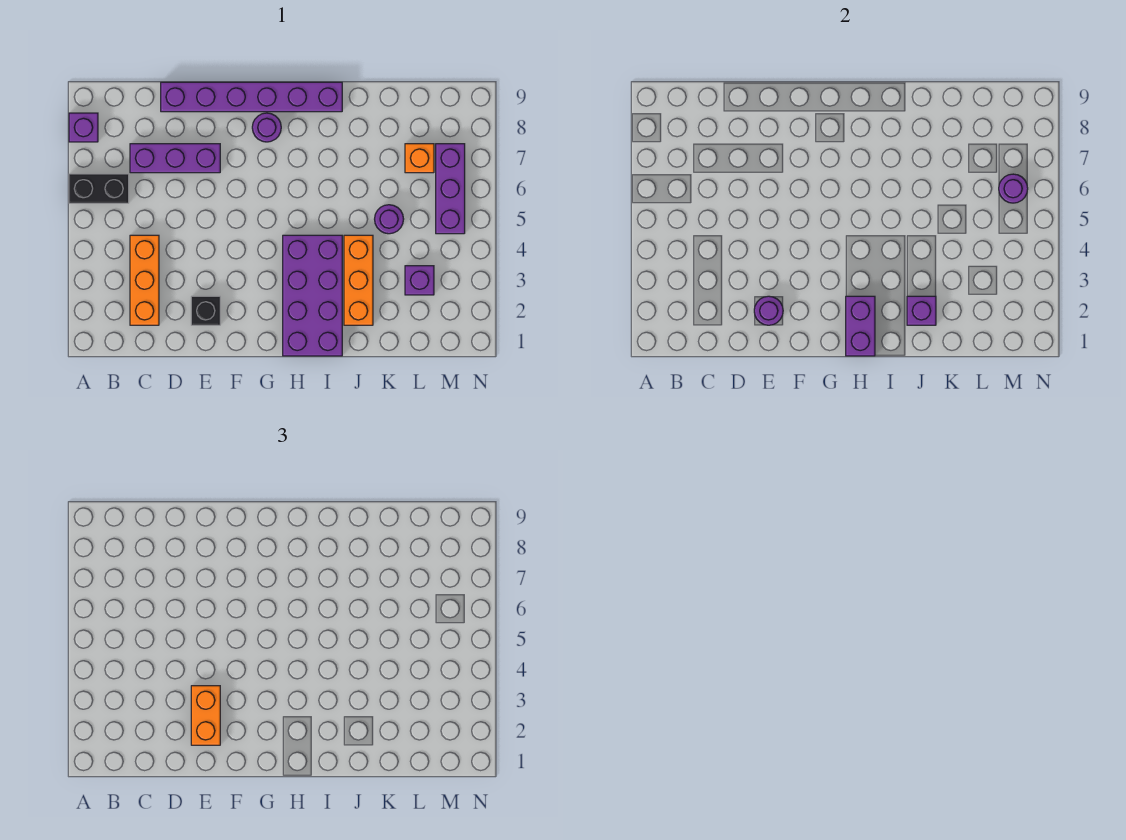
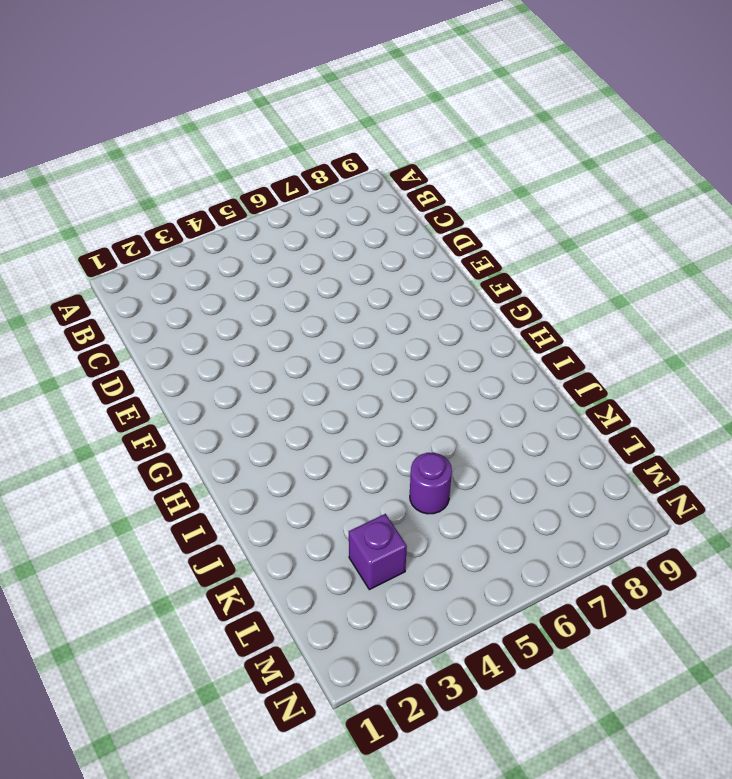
none -> black brick A6:B6 level 1
none -> purple brick A8 level 1
none -> orange brick C2:C4 level 1

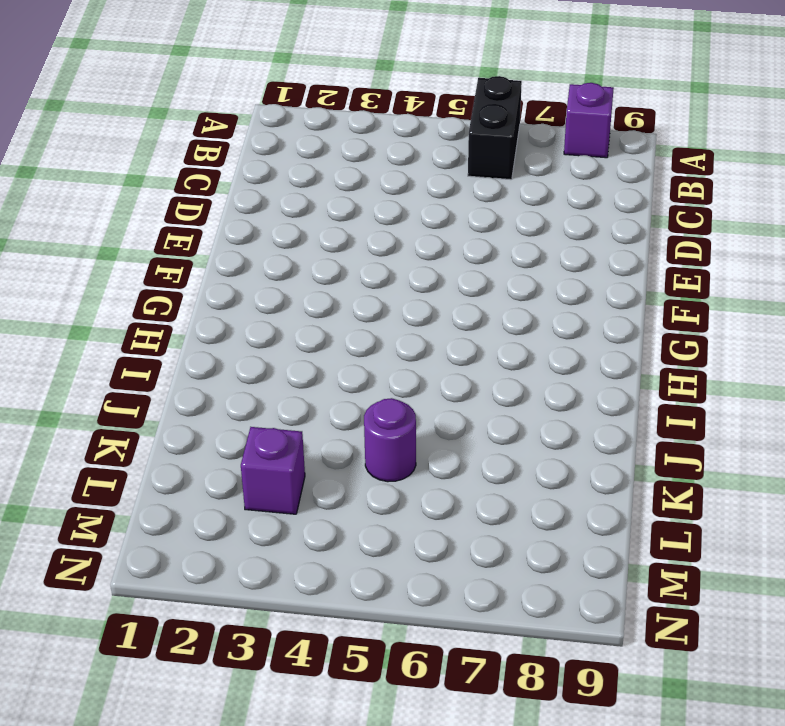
none -> orange brick C2:C4 level 1
none -> purple brick C7:E7 level 1
none -> purple brick D9:I9 level 1

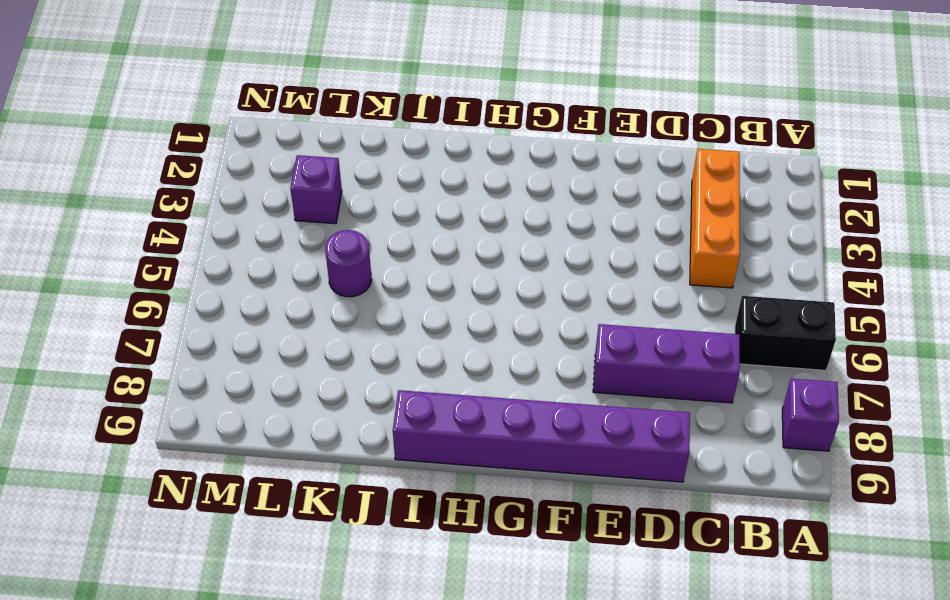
none -> black brick E2 level 1
none -> purple round brick G8 level 1
none -> purple brick H1:I4 level 1

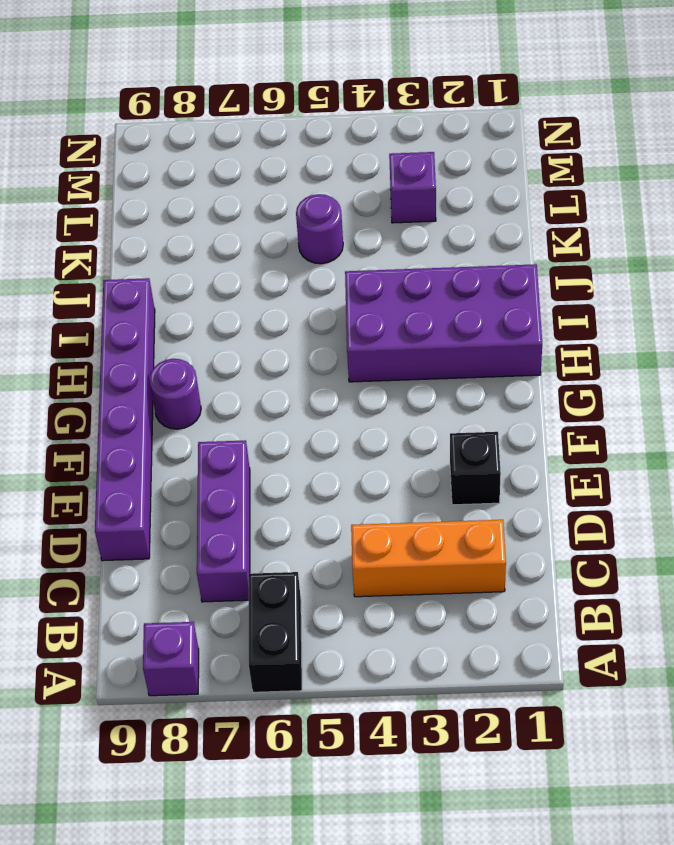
none -> orange brick J2:J4 level 1
none -> orange brick L7 level 1
none -> purple brick M5:M7 level 1

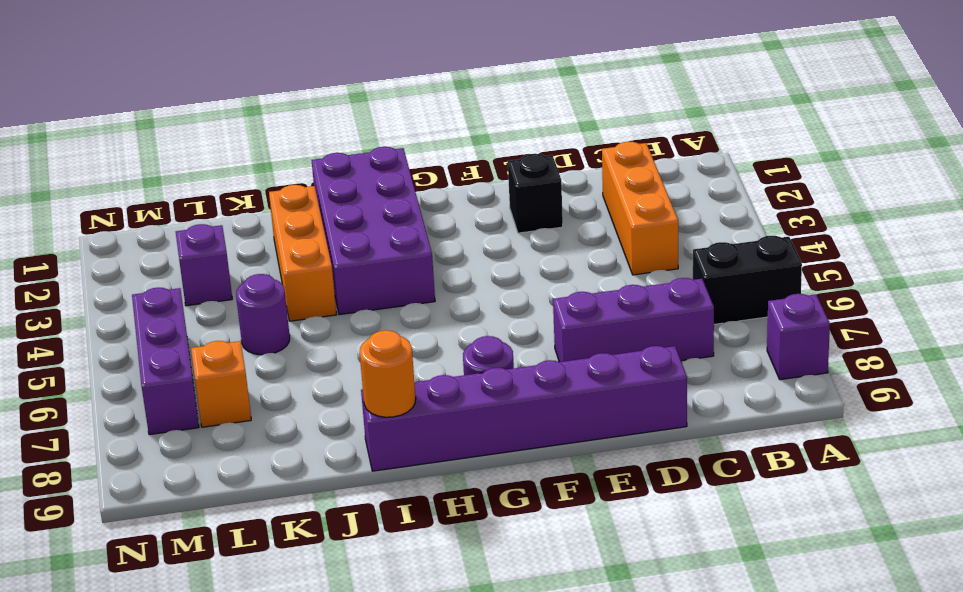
orange round brick I9 level 2 -> none
none -> purple round brick E2 level 2
none -> purple brick H1:H2 level 2
none -> purple brick J2 level 2

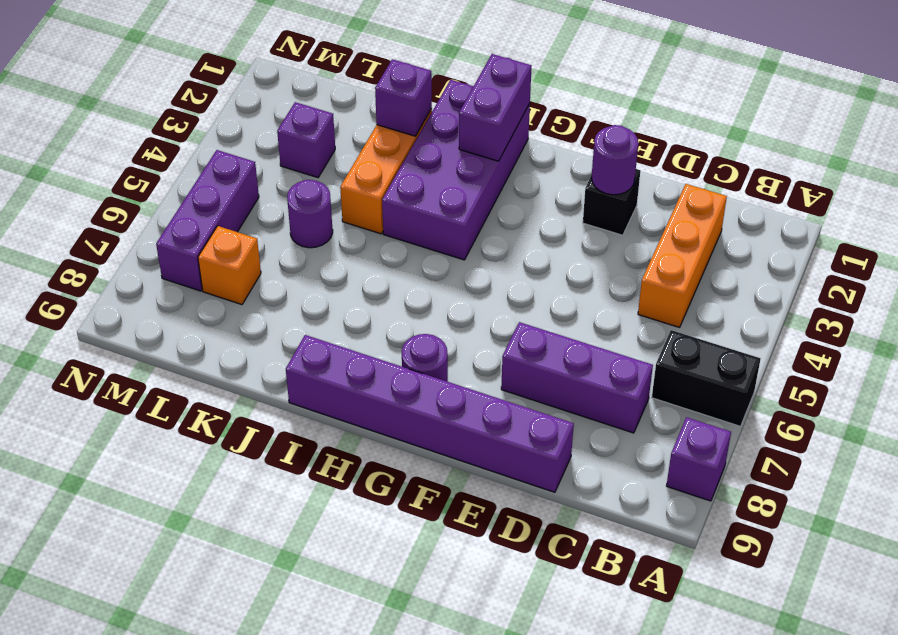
none -> purple round brick M6 level 2
none -> orange brick E2:E3 level 3

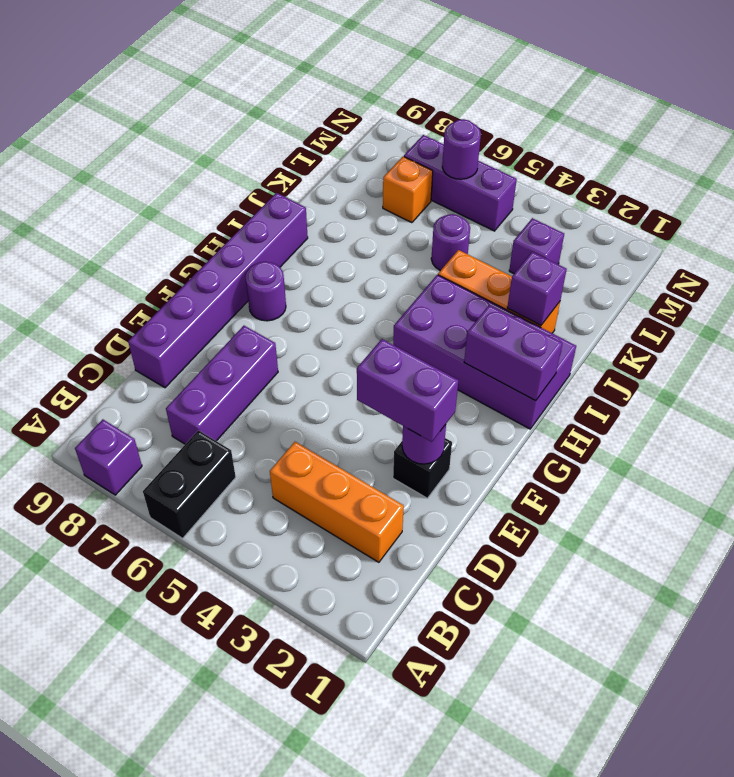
purple brick E2:E3 level 3 -> orange brick E2:E3 level 3

